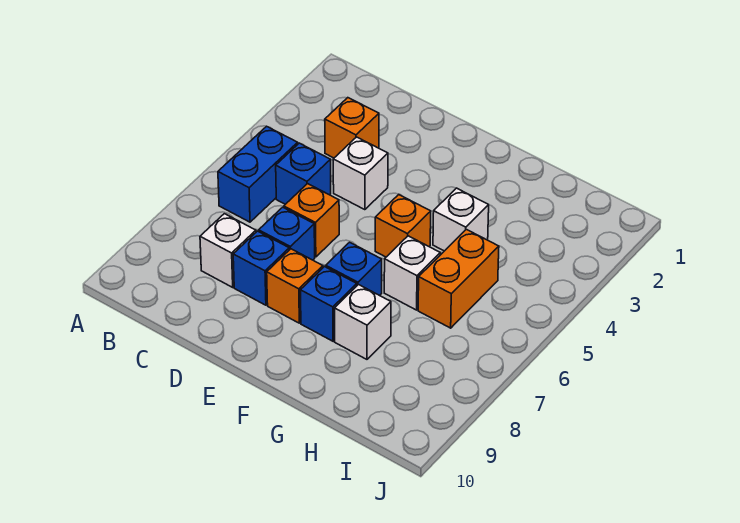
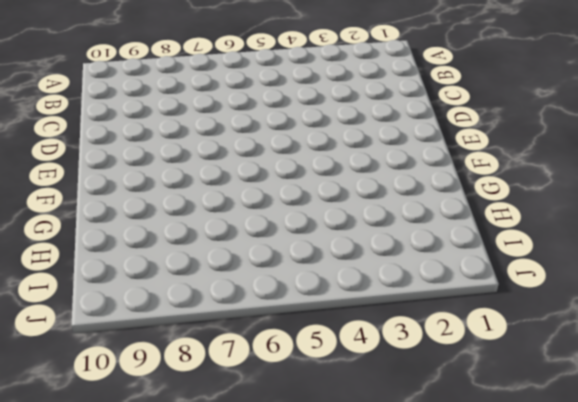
none -> blue brick B5:B6 level 1
none -> orange brick C3 level 1
none -> blue brick C5 level 1

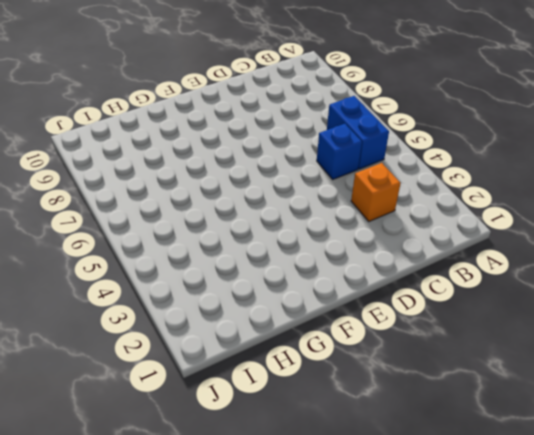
none -> white brick C8 level 1
none -> white brick D4 level 1
none -> orange brick D6 level 1

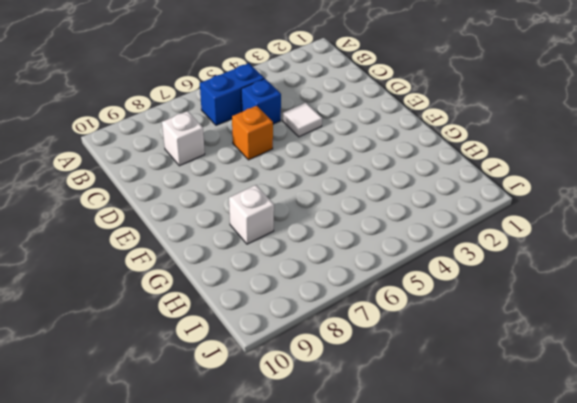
white tile D4 level 1 -> white brick D4 level 1
none -> orange brick C3 level 1
none -> blue brick D7 level 1
none -> blue brick D8 level 1

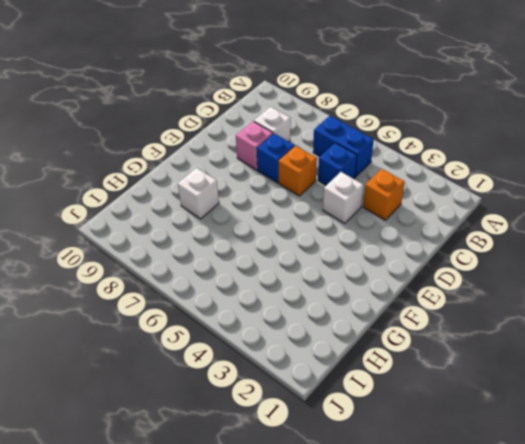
pink brick D8 level 1 -> blue brick D8 level 1
none -> orange brick E8 level 1
none -> orange brick F5 level 1
none -> blue brick F7 level 1

